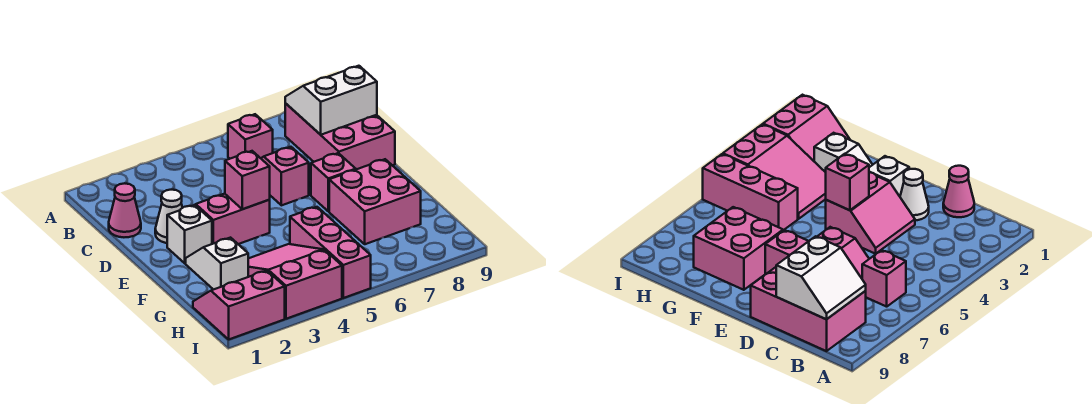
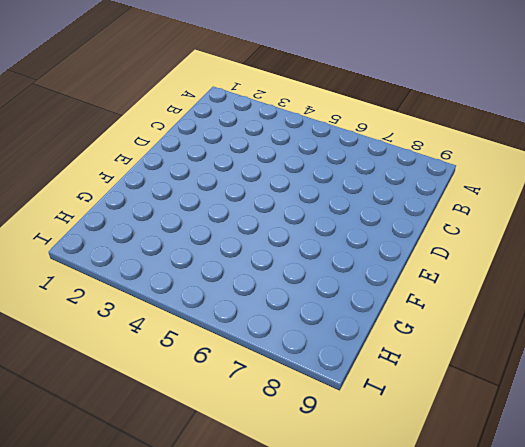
none -> pink brick B6 level 1
none -> pink brick B8:D9 level 1
none -> pink cone C1 level 1

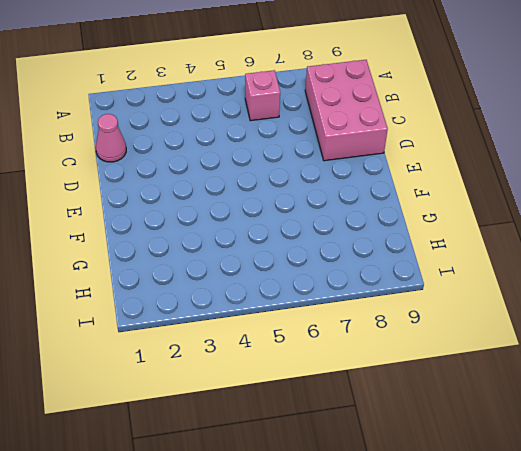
none -> pink slope C6:D6 level 1 top D
none -> white cone D2 level 1
none -> pink slope D3:E4 level 1 top E

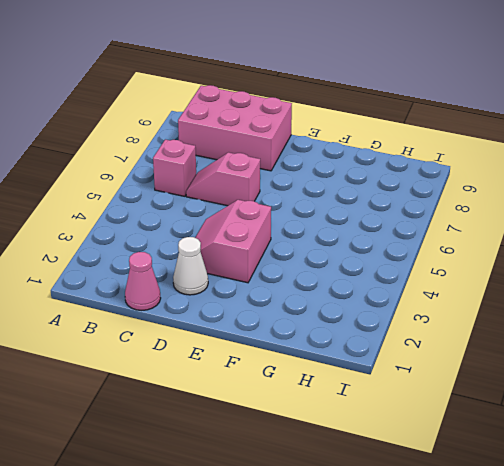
none -> white brick E2 level 1
none -> pink brick E7 level 1
none -> white slope F2:G2 level 1 top G

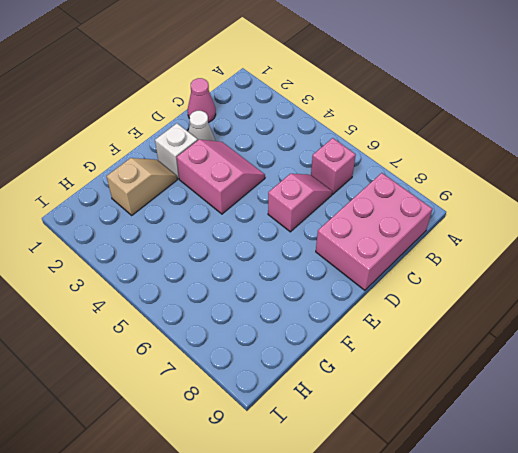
tan slope F2:G2 level 1 top G -> white slope F2:G2 level 1 top G
none -> pink brick E7 level 1
none -> pink brick F7:G8 level 1
none -> pink slope G3:I4 level 1 top I

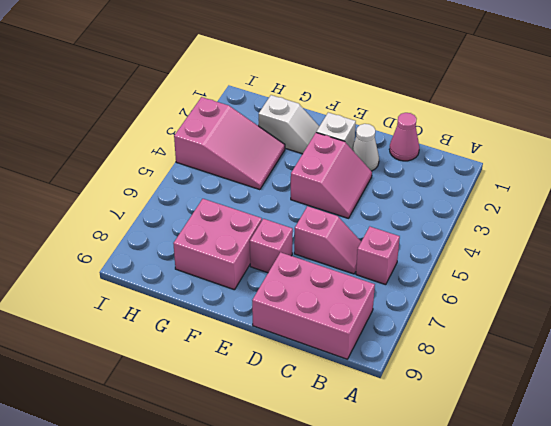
none -> pink brick G5:I5 level 1
none -> pink slope H1:I2 level 1 top I
none -> white slope B8:C9 level 2 top C

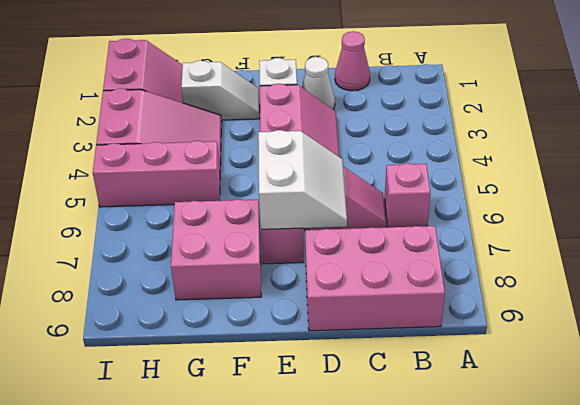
white slope D6:E7 level 2 top E -> white slope B8:C9 level 2 top C
none -> pink brick E4 level 2

